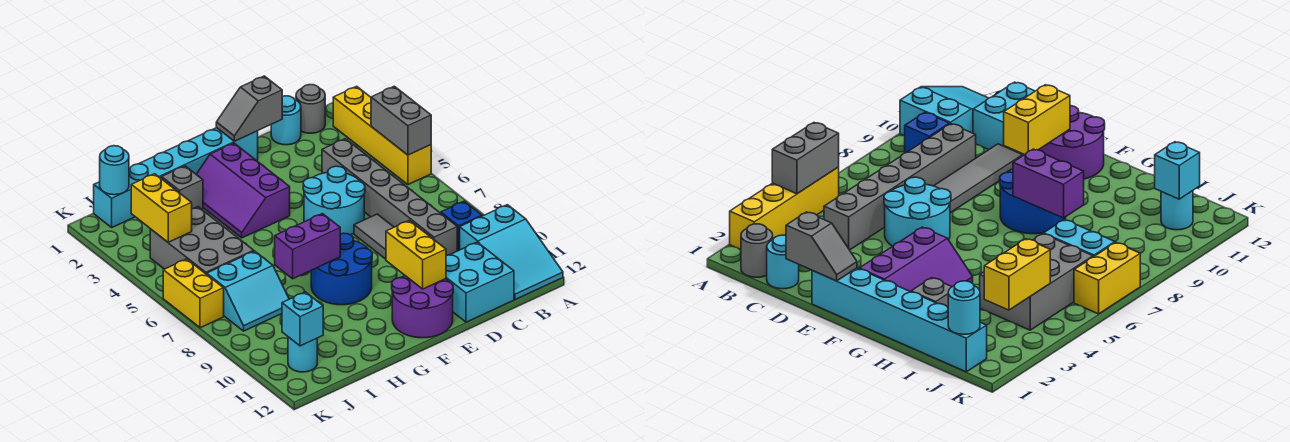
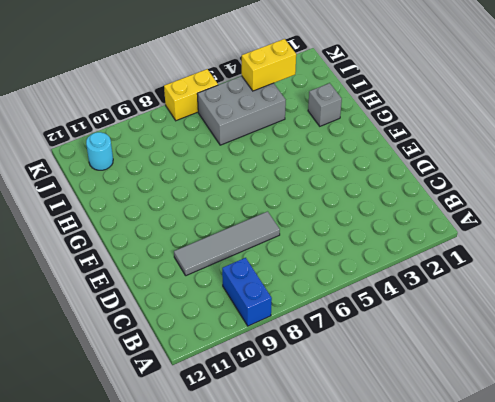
blue brick A9:B9 level 1 -> blue brick B9 level 1
none -> yellow brick A2:A5 level 1
none -> cyan slope A10:B12 level 1 top 10
none -> grey round brick B1 level 1

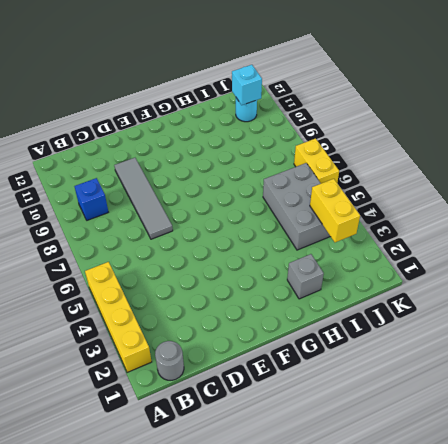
none -> cyan slope A10:B12 level 1 top 10
none -> cyan round brick C1 level 1
none -> grey brick C4:C9 level 1

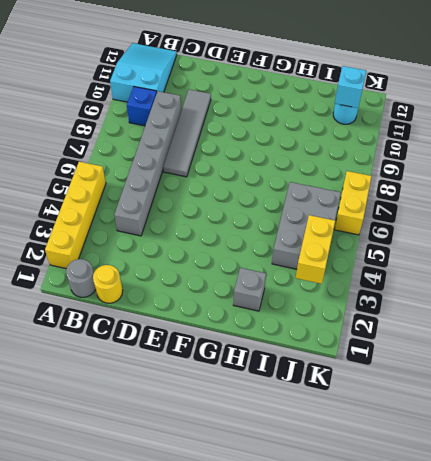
yellow round brick C1 level 1 -> cyan round brick C1 level 1
none -> cyan brick C11:D12 level 1
none -> cyan round brick D5:E6 level 1
none -> cyan brick E1:J1 level 1

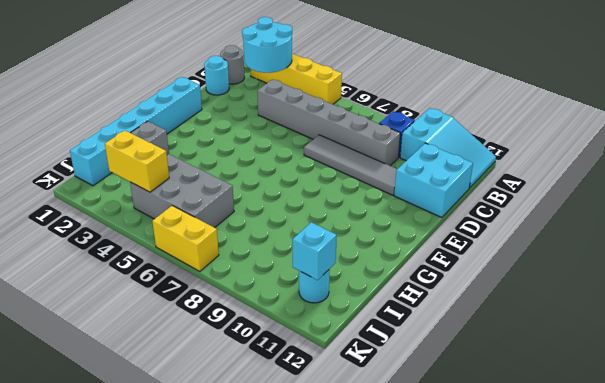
cyan round brick A2:B3 level 2 -> cyan round brick D5:E6 level 1
none -> purple round brick E11:F12 level 1
none -> purple slope F2:G4 level 1 top F
none -> blue round brick F8:G9 level 1

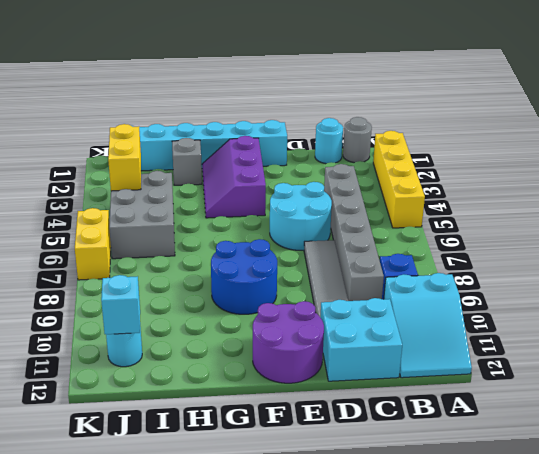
none -> cyan slope I7:J8 level 1 top 7
none -> grey brick A4:A5 level 2
none -> grey slope D1:E1 level 2 top D

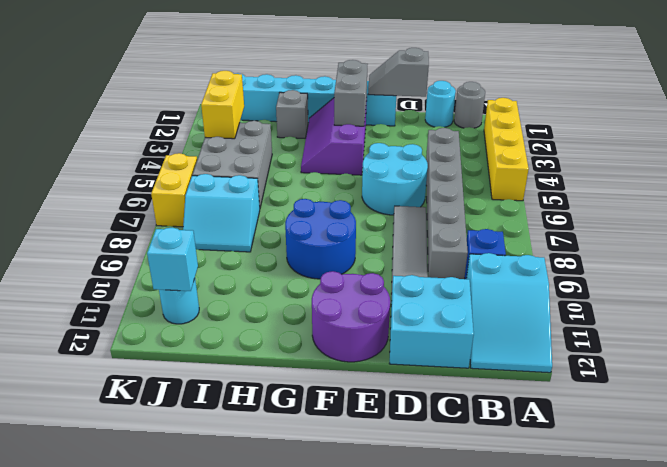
grey brick F2:F3 level 2 -> grey brick A4:A5 level 2
none -> yellow brick E10:E11 level 2
none -> purple brick G8:H8 level 2
none -> cyan round brick J1 level 2

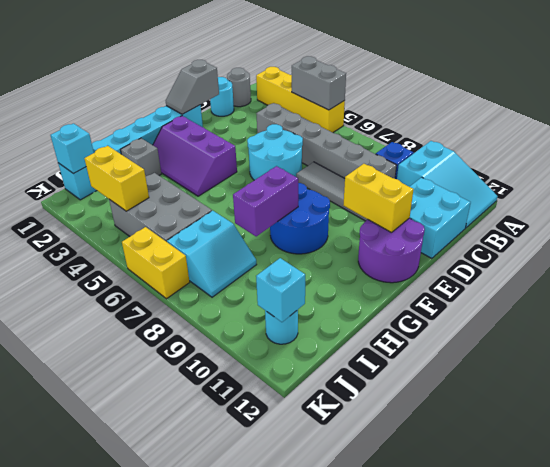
cyan brick J1 level 2 -> cyan round brick J1 level 2

